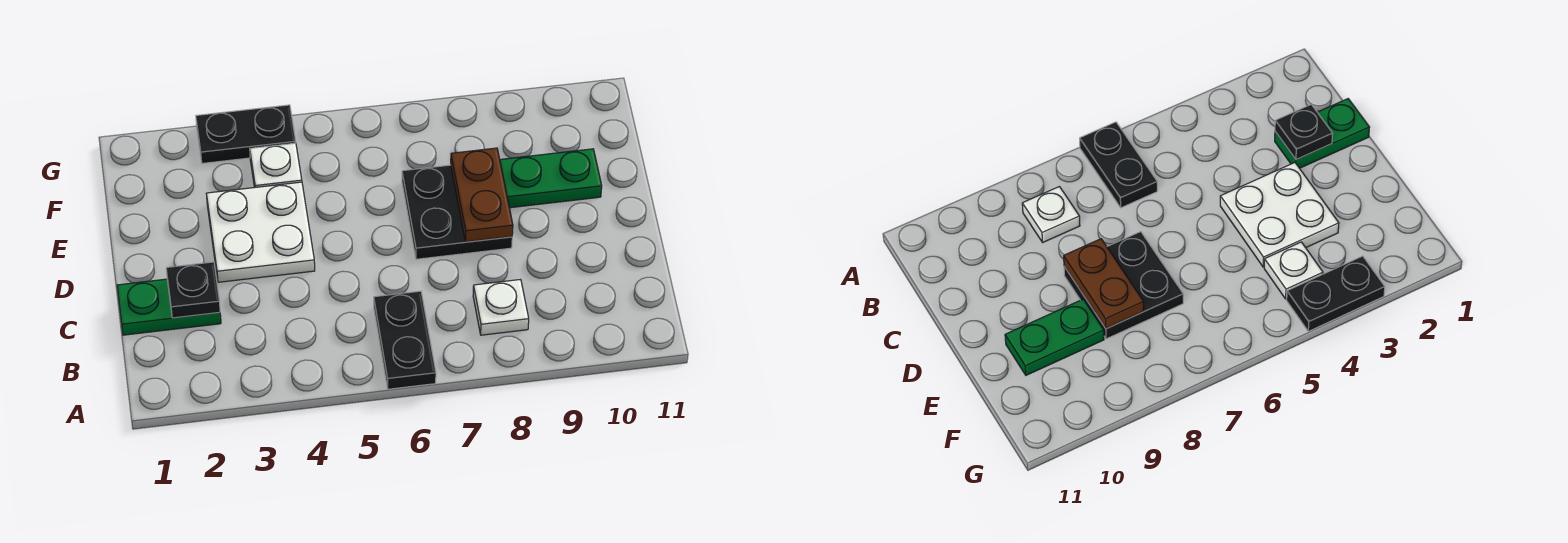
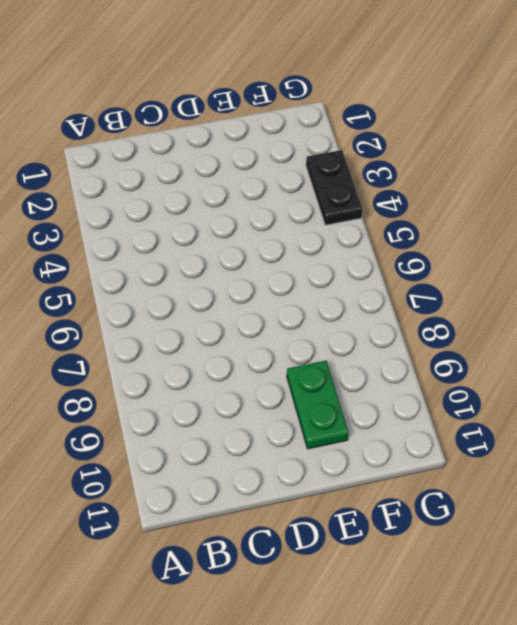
none -> black plate A6:B6 level 1
none -> white plate B8 level 1

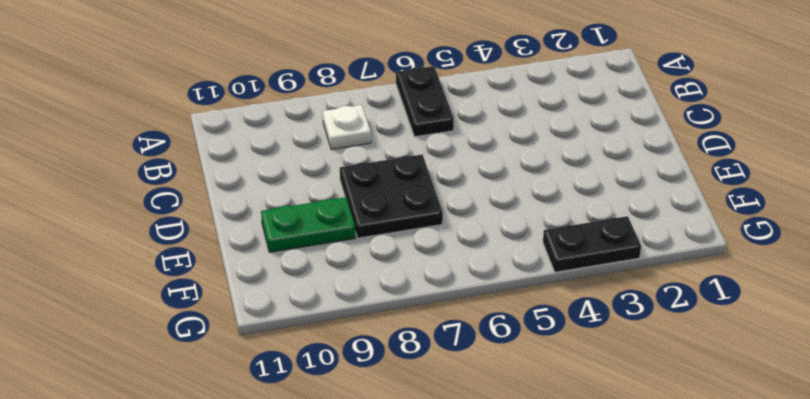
none -> green plate C1:C2 level 1
none -> white plate D3:E4 level 1

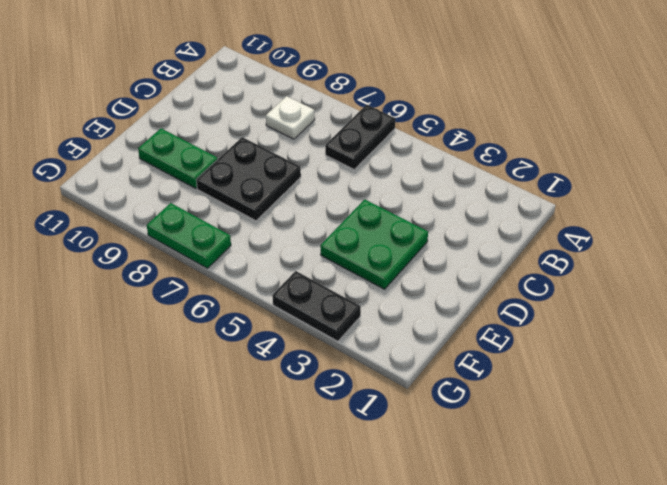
green plate D3:E4 level 1 -> white plate D3:E4 level 1
green plate G7:G8 level 1 -> green plate C1:C2 level 1
none -> white plate F4 level 1
none -> black plate C2 level 2

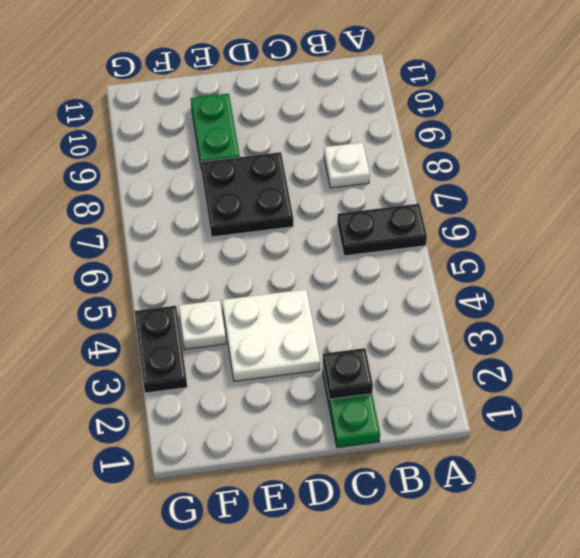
none -> brown plate D8:E8 level 2

